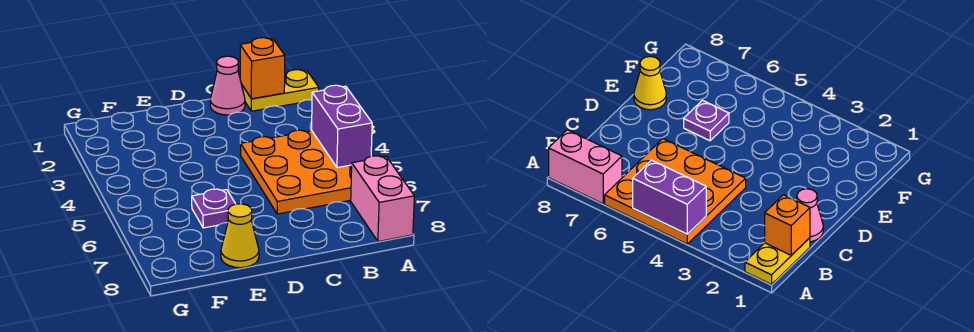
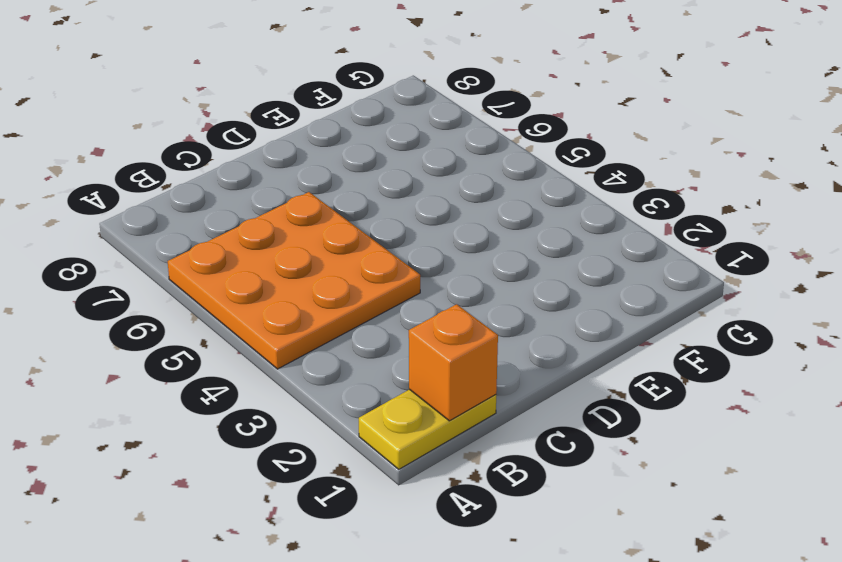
none -> pink brick A7:A8 level 1
none -> pink cone C1 level 1

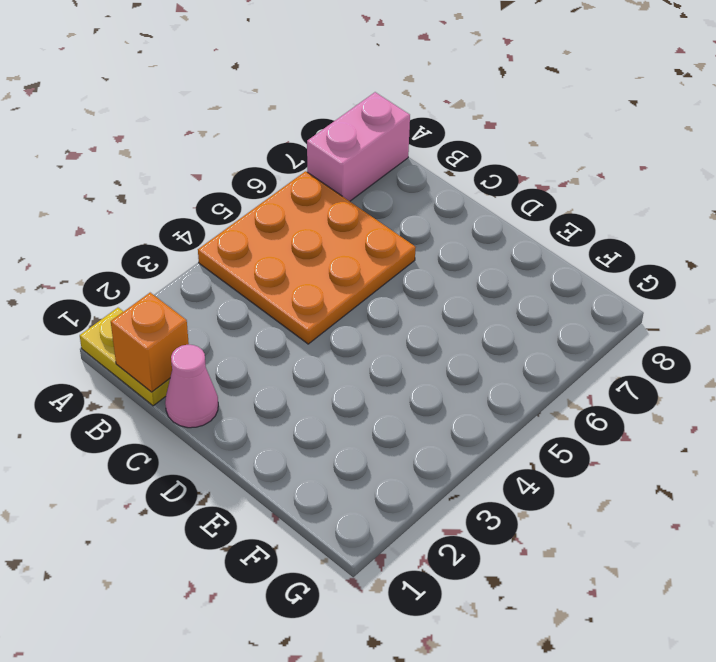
none -> purple plate E6 level 1
none -> yellow cone E8 level 1

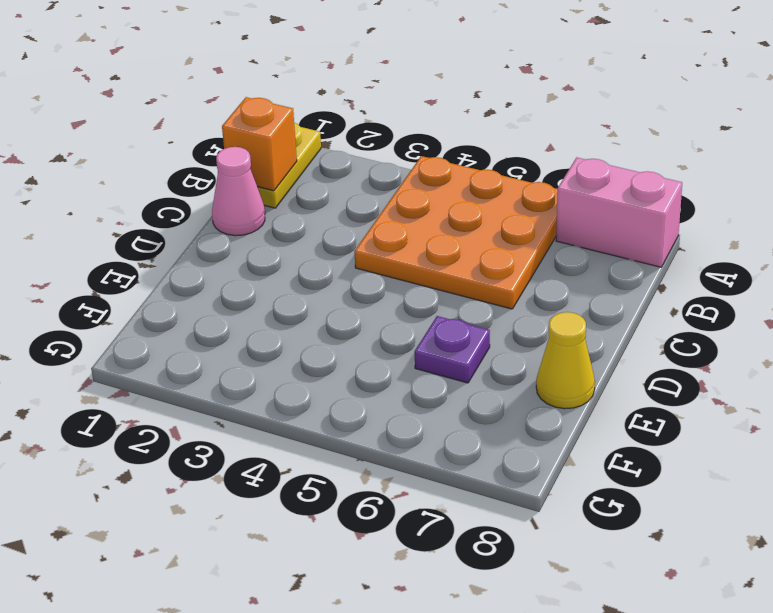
none -> purple brick A4:A5 level 2

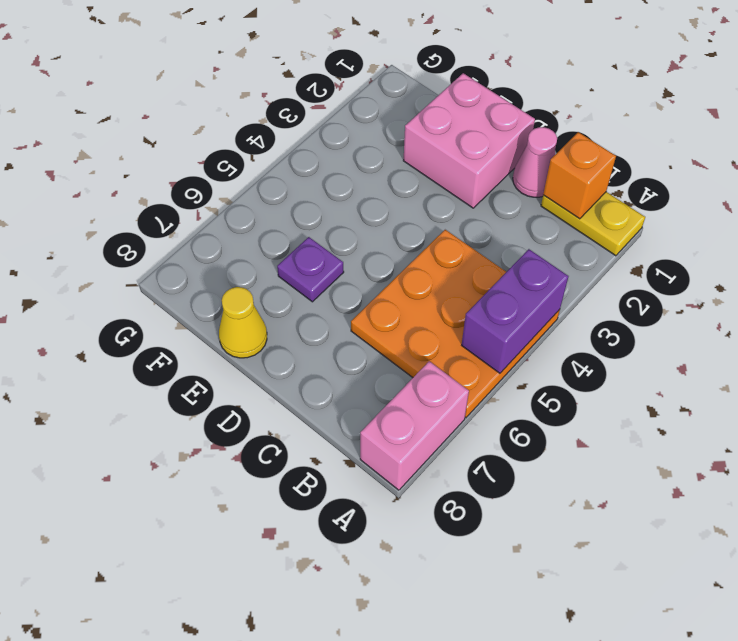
pink brick D1:E2 level 1 -> none

